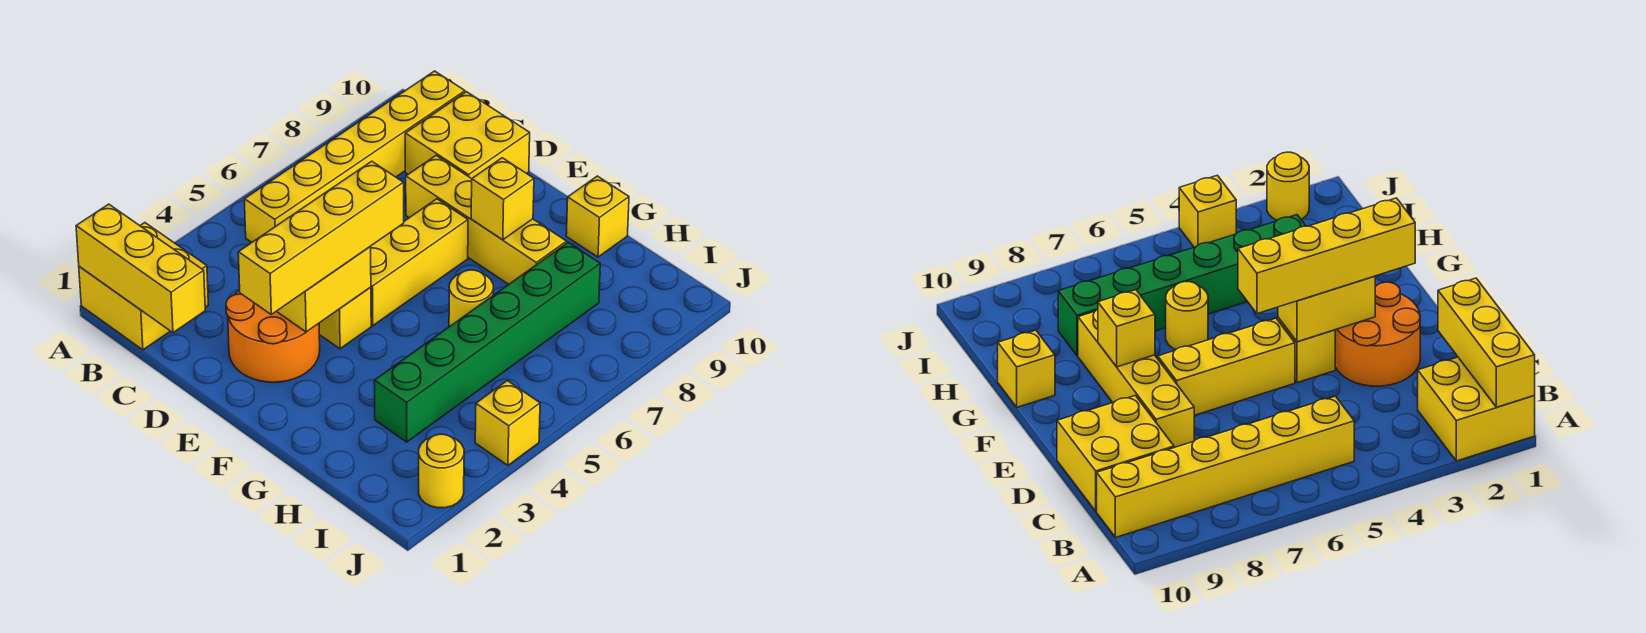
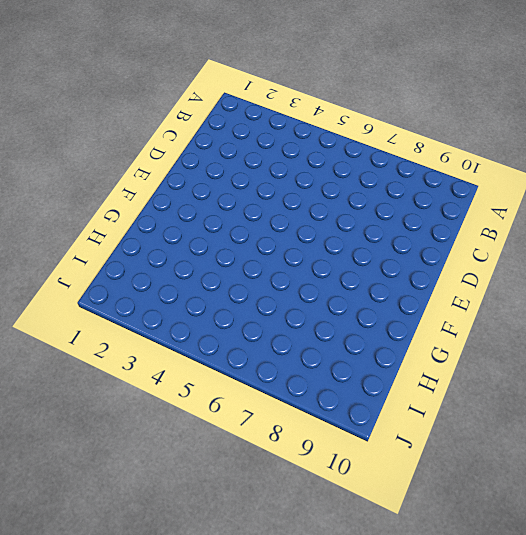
none -> yellow brick A1:B2 level 1
none -> yellow brick B5:B10 level 1
none -> yellow brick C9:D10 level 1

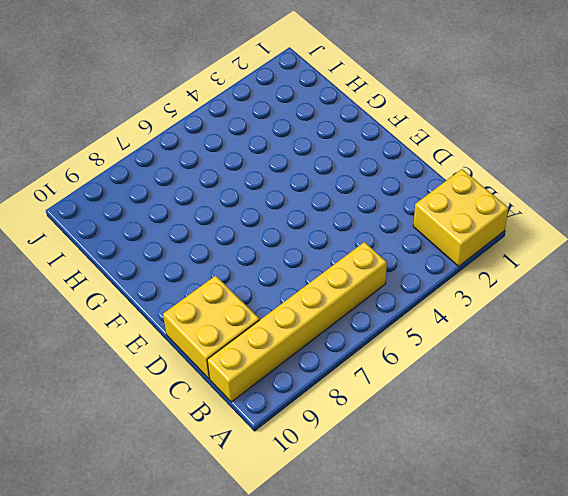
none -> orange round brick D2:E3 level 1
none -> yellow brick D8:G8 level 1
none -> yellow brick E4 level 1

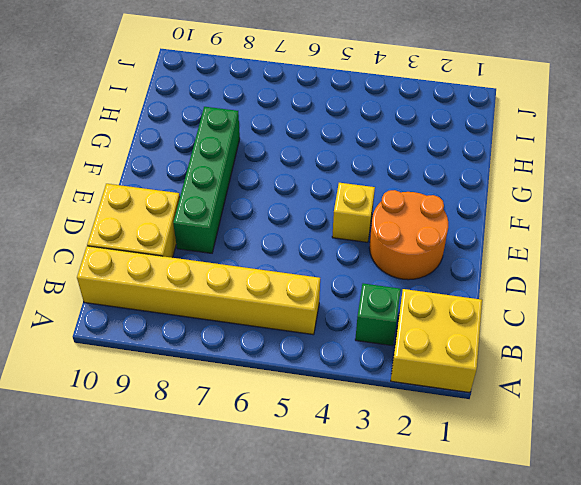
green brick B3 level 1 -> none
green brick D8:G8 level 1 -> yellow brick D8:G8 level 1
none -> yellow brick E5:E7 level 1
none -> yellow round brick G6 level 1
none -> yellow brick G10 level 1

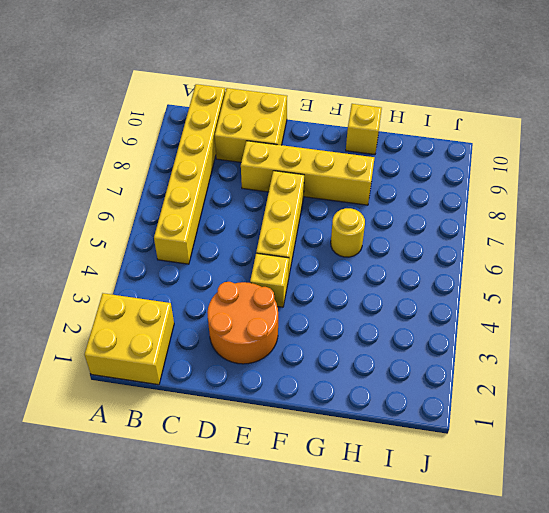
none -> green brick H3:H8 level 1
none -> yellow round brick J2 level 1
none -> yellow brick J4 level 1

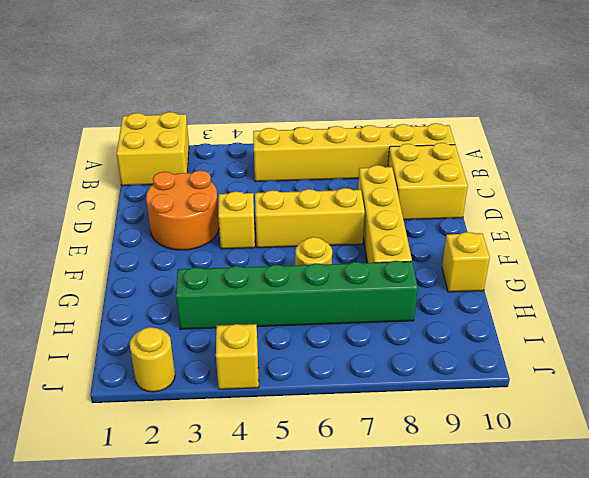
none -> yellow brick A1:C1 level 2
none -> yellow brick E3:E4 level 2
none -> yellow brick F8 level 2

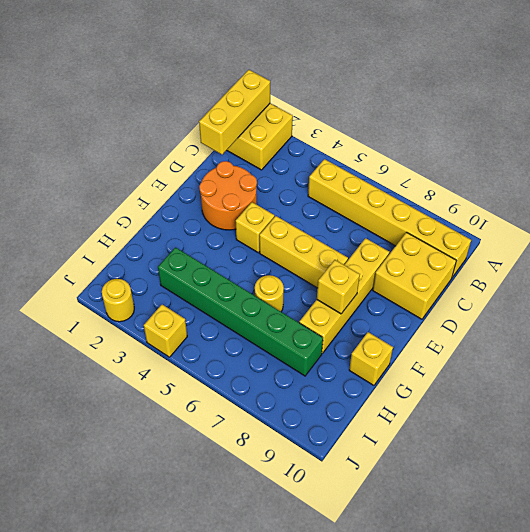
none -> yellow brick E3:E4 level 2
none -> yellow brick E2:E5 level 3

